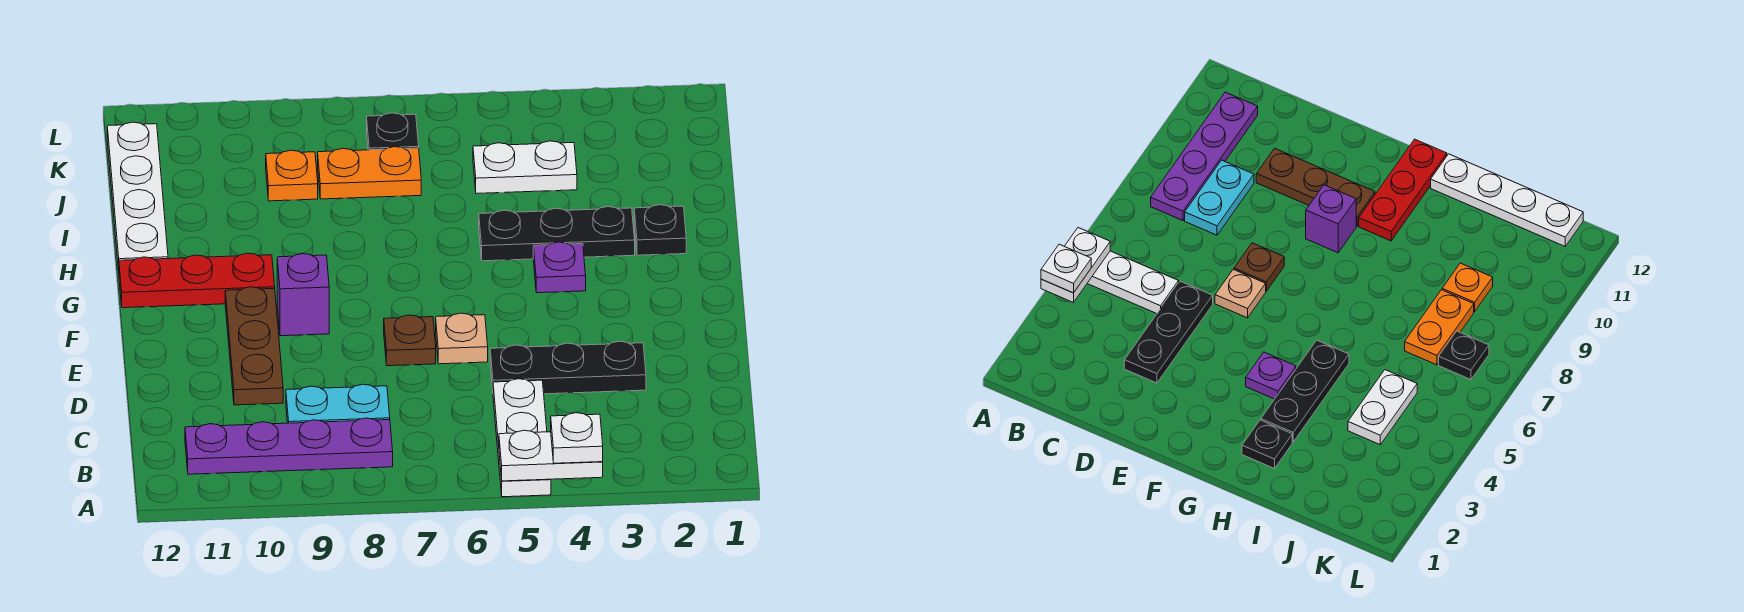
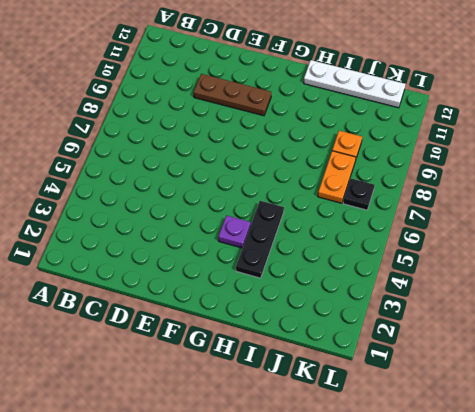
none -> white plate A5:C5 level 1
none -> purple plate B8:B11 level 1
none -> cyan plate C8:C9 level 1

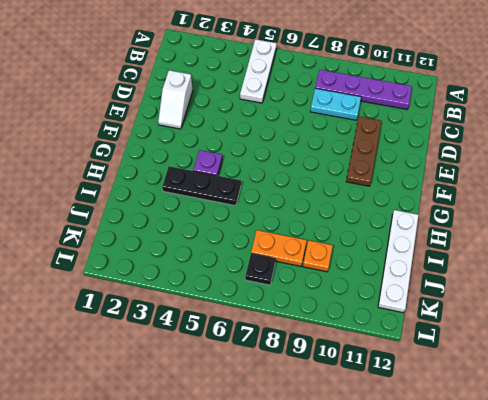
white slope D2:E2 level 1 top D -> none
none -> black plate D3:D5 level 1
none -> tan plate E6 level 1
none -> brown plate E7 level 1

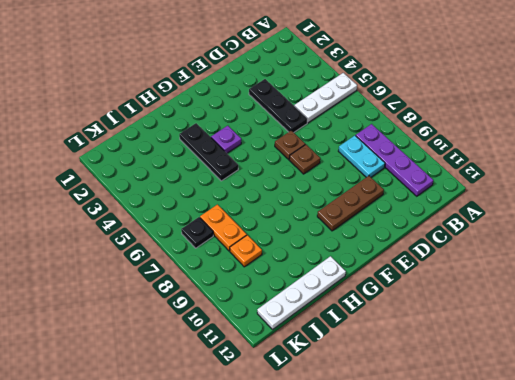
brown plate E6 level 1 -> tan plate E6 level 1
none -> purple brick F9 level 1
none -> red plate G10:G12 level 1
none -> black plate H2 level 1

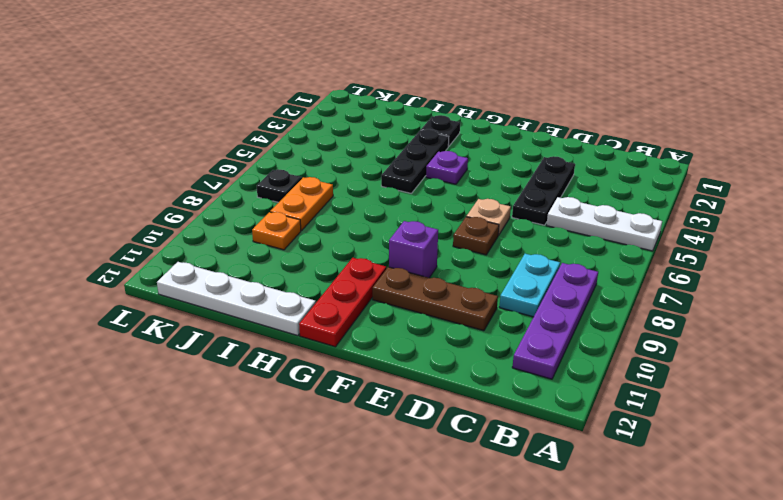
none -> white plate J4:J5 level 1
none -> white plate A4:A5 level 2
none -> white plate A4 level 3

